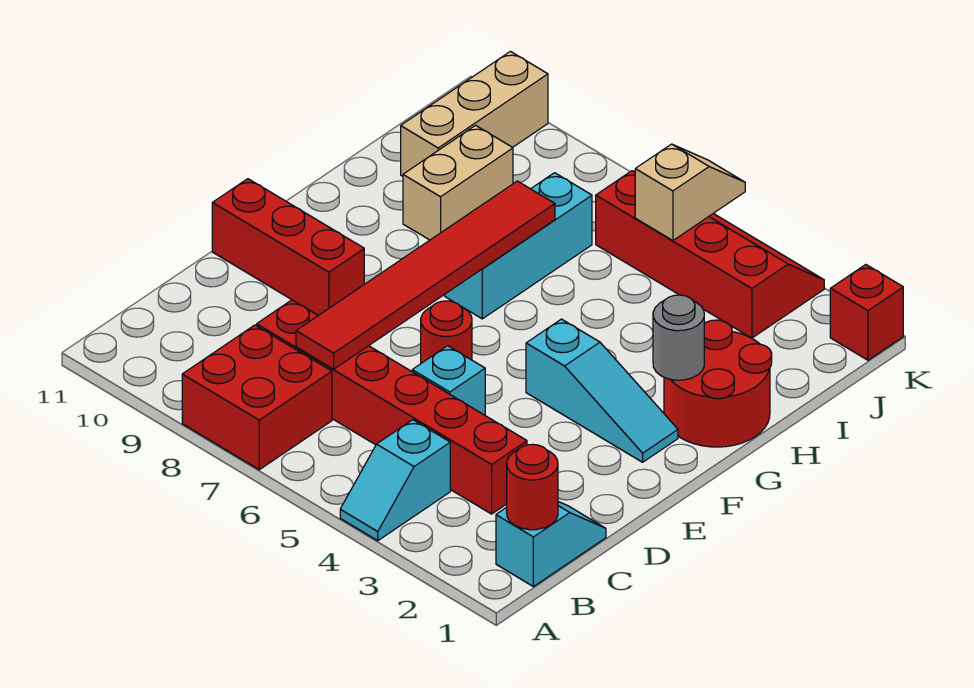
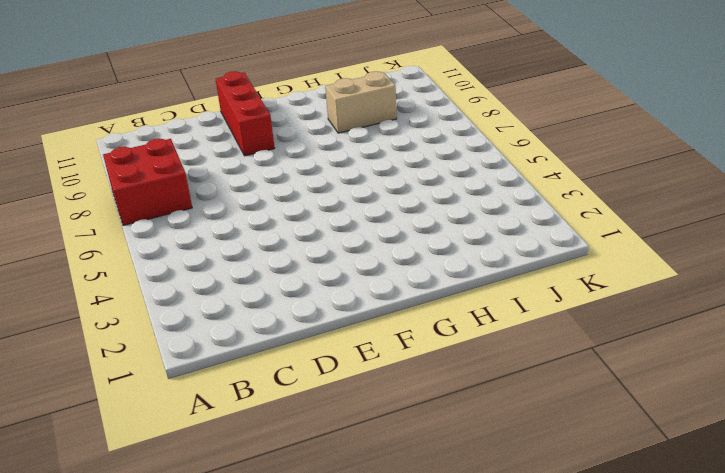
none -> cyan slope A4:B4 level 1 top B
none -> cyan slope B1:C1 level 1 top B
none -> red brick C3:C8 level 1

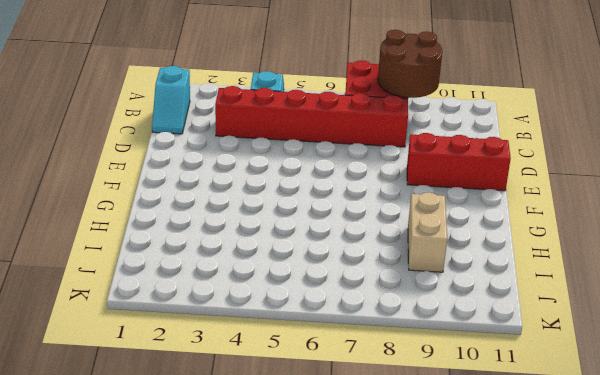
brown round brick A8:B9 level 2 -> none
none -> cyan brick D5 level 1
none -> red round brick E6 level 1
none -> cyan slope F2:F4 level 1 top 4

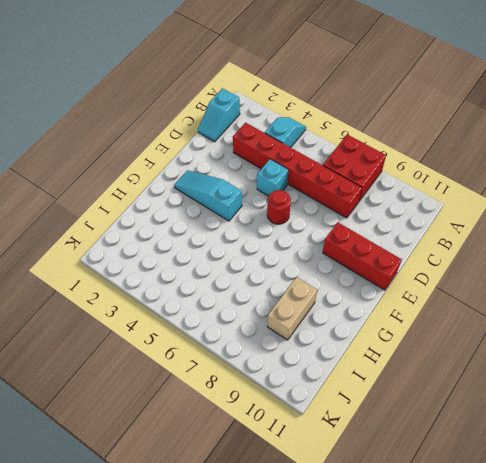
none -> red round brick G1:H2 level 1
none -> cyan brick G7:I7 level 1
none -> tan brick I10:K10 level 1

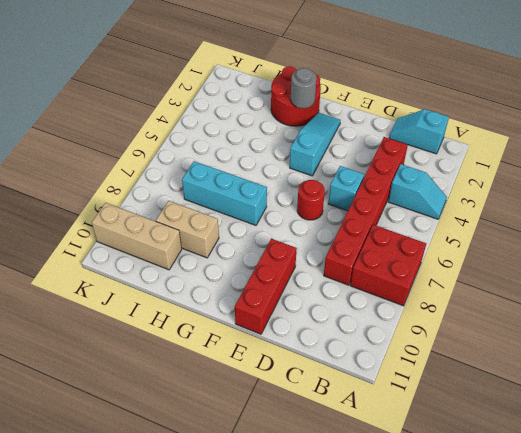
none -> red slope J3:K6 level 1 top J
none -> red brick K1 level 1
none -> red round brick B1 level 2

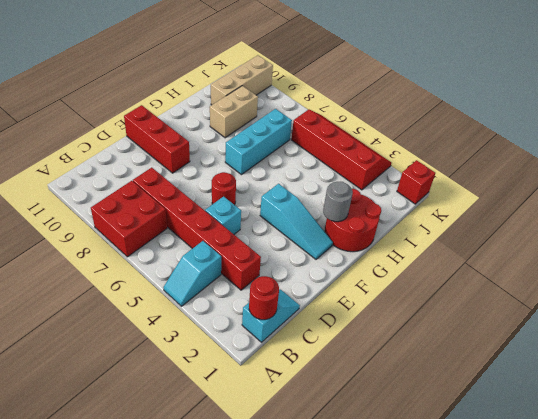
none -> red tile C7:H7 level 2
none -> tan slope J5:K5 level 2 top J

